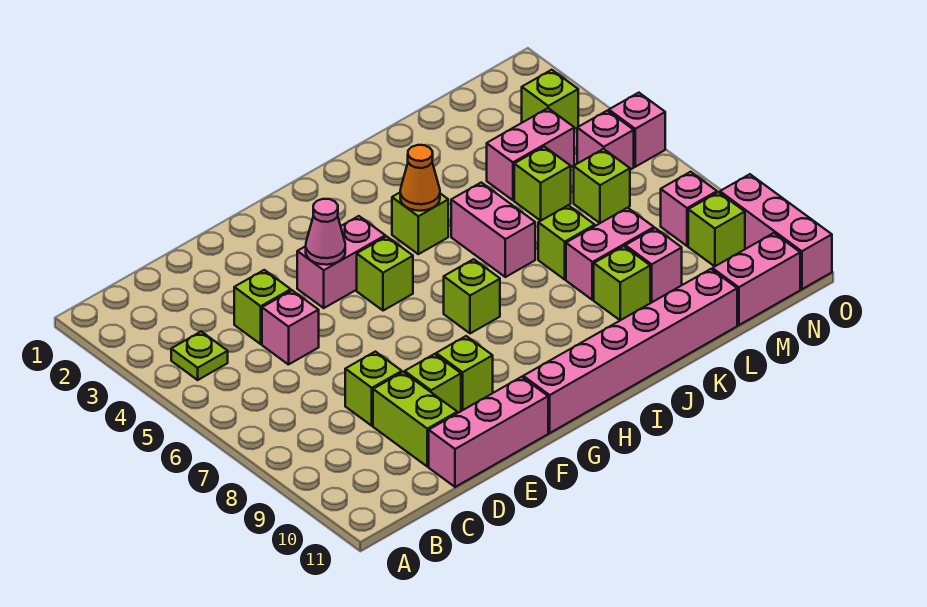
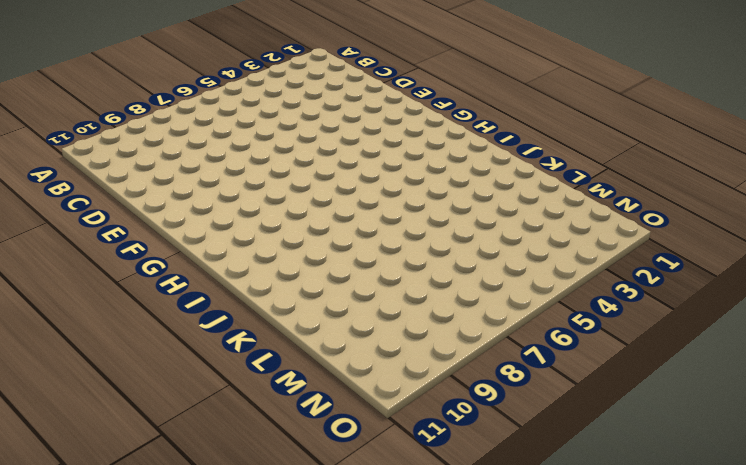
none -> lime plate B4 level 1
none -> lime brick D4 level 1
none -> pink brick D5 level 1
none -> lime brick D8 level 1

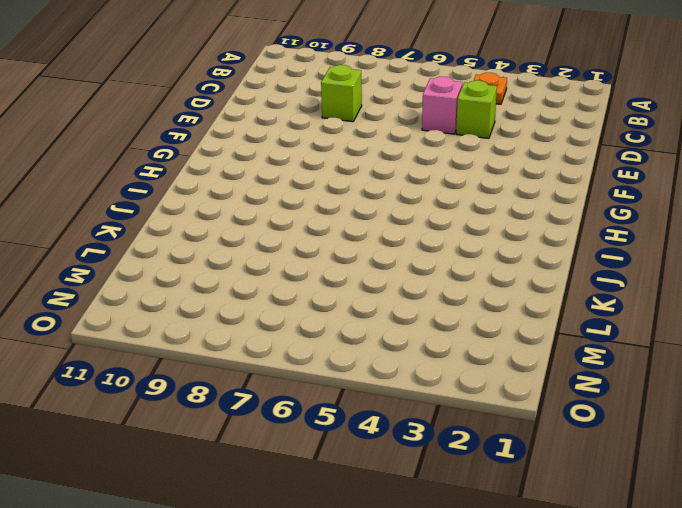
orange plate B4 level 1 -> lime plate B4 level 1
none -> lime brick D9:D10 level 1
none -> pink brick D11:F11 level 1
none -> lime brick E9 level 1
none -> pink brick F4:G4 level 1

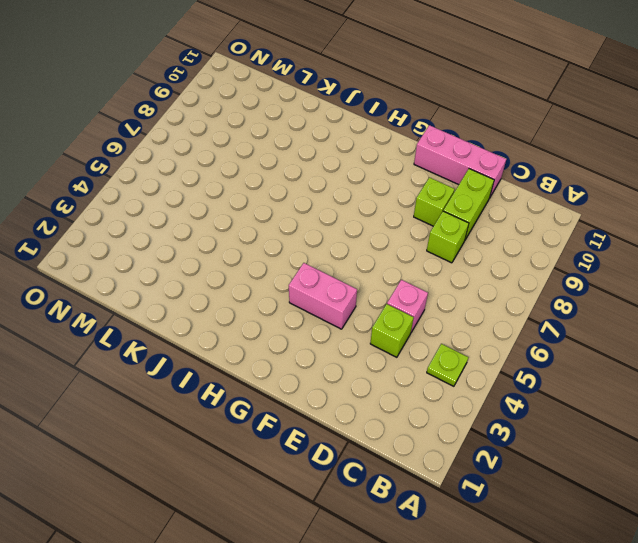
none -> lime brick F9 level 1
none -> lime brick G5 level 1
none -> pink brick G11:L11 level 1
none -> lime brick H7 level 1

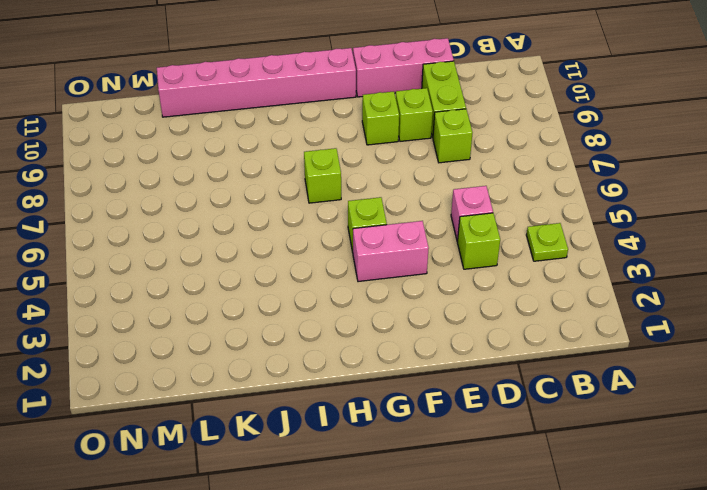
none -> lime brick I4 level 1
none -> pink brick J5:J6 level 1
none -> lime brick K7 level 1
none -> pink brick K8:L8 level 1

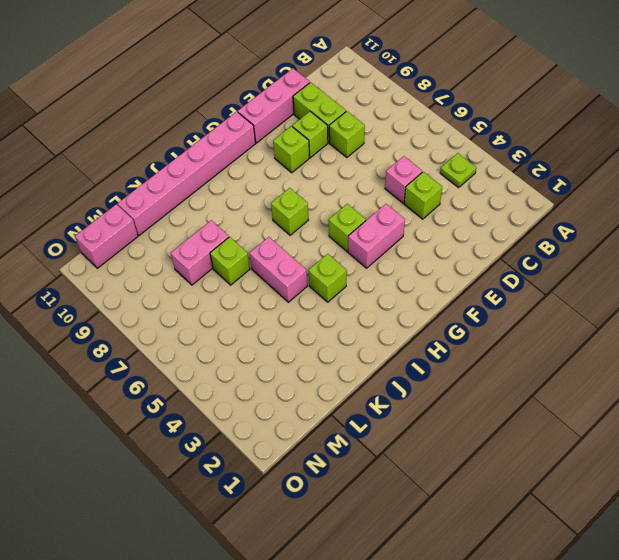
none -> lime brick K9 level 1
none -> pink brick L4:M4 level 1
none -> lime brick L5 level 1
none -> pink brick L9 level 1

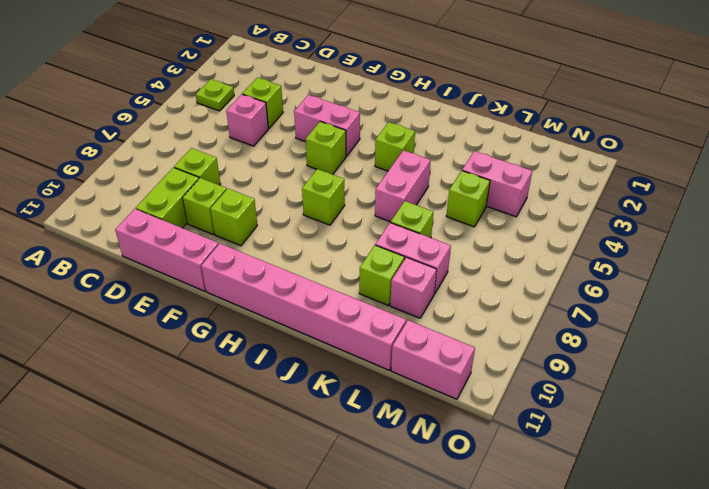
none -> lime brick M6 level 1
none -> lime brick N3 level 1
none -> pink brick N5 level 1
none -> pink brick N8 level 1

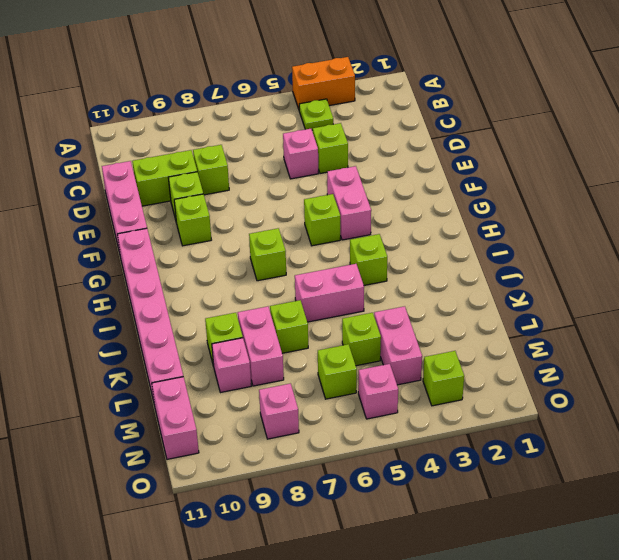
orange brick A3:A4 level 1 -> none
none -> lime brick N9 level 1
none -> pink brick O5 level 1
none -> pink brick O9:O11 level 1
none -> pink cone F4 level 2

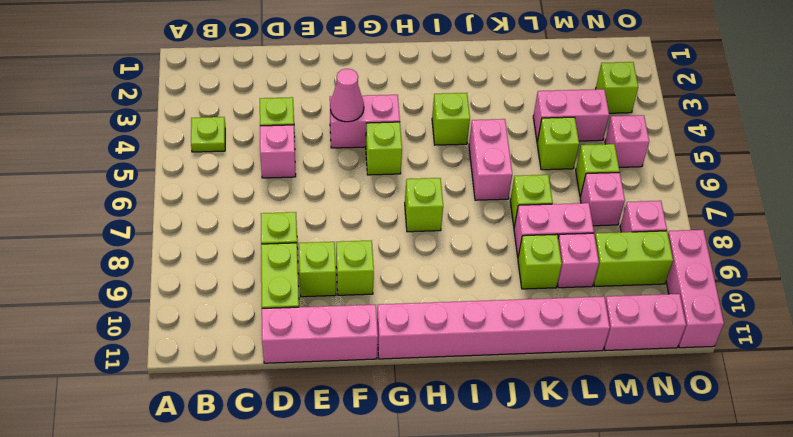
pink brick M7 level 1 -> pink brick O5 level 1
lime brick M9:N9 level 1 -> lime brick N9 level 1
none -> orange cone I4 level 2

